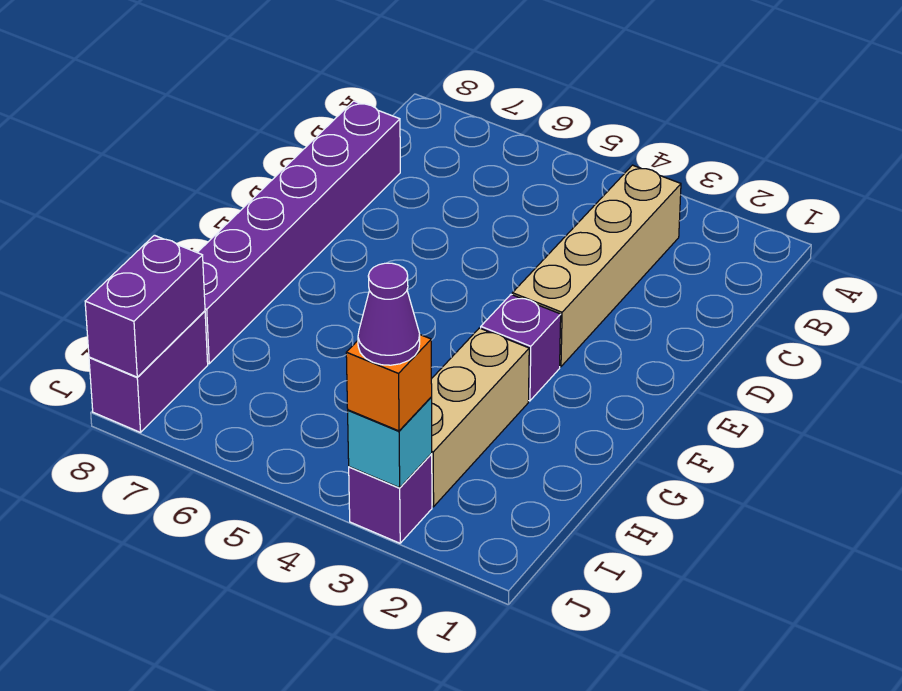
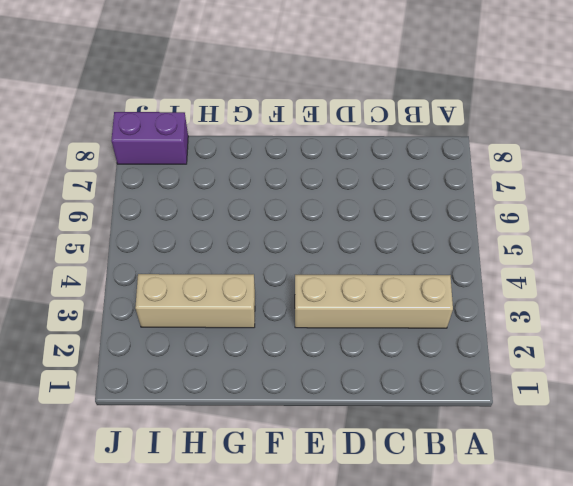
none -> purple brick C8:H8 level 1
none -> purple brick F3 level 1

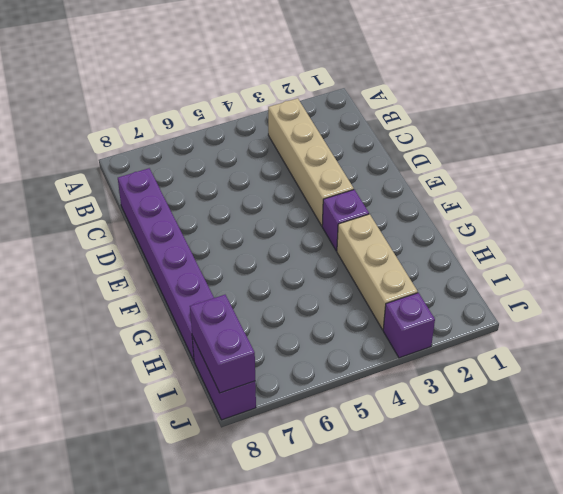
none -> cyan brick J3 level 2
none -> orange brick J3 level 3

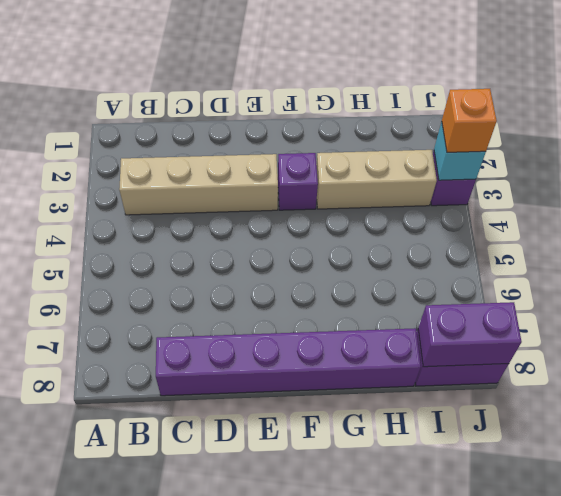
none -> purple cone J3 level 4

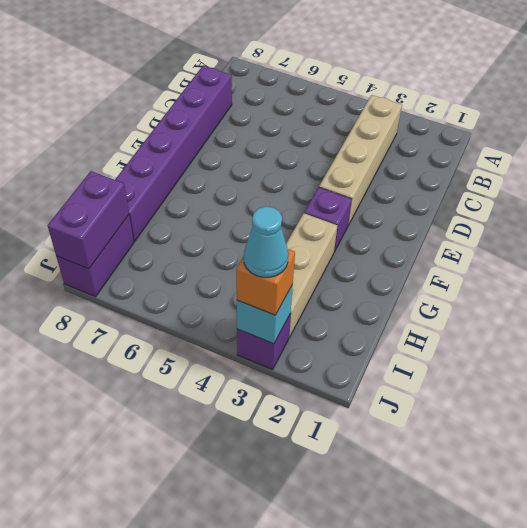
cyan cone J3 level 4 -> purple cone J3 level 4

